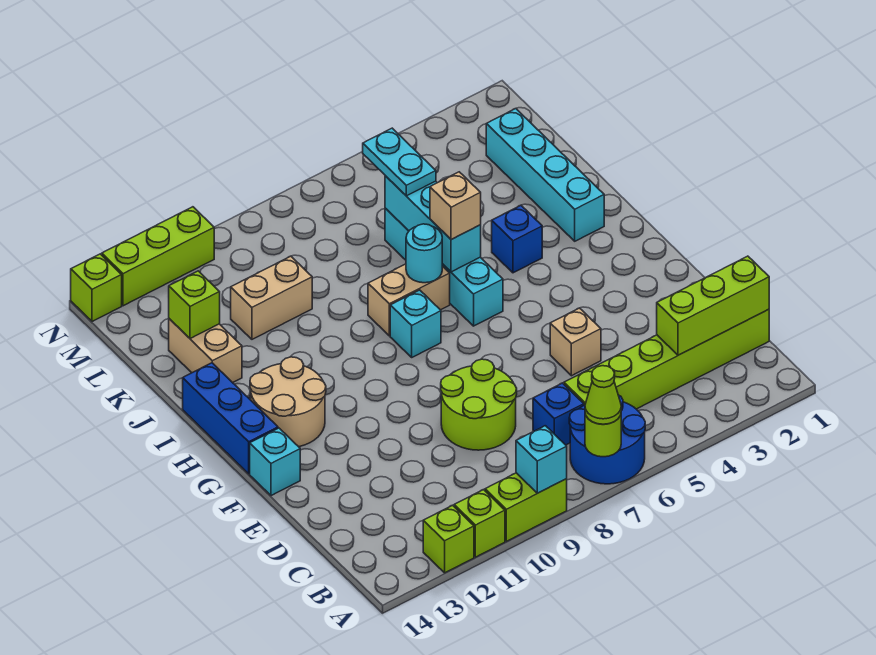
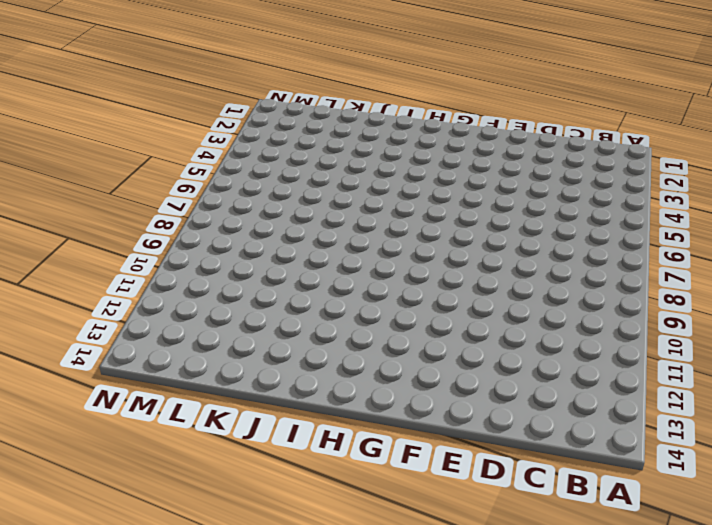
none -> blue round brick A6:B7 level 1
none -> lime brick A9:A10 level 1
none -> lime brick A11 level 1

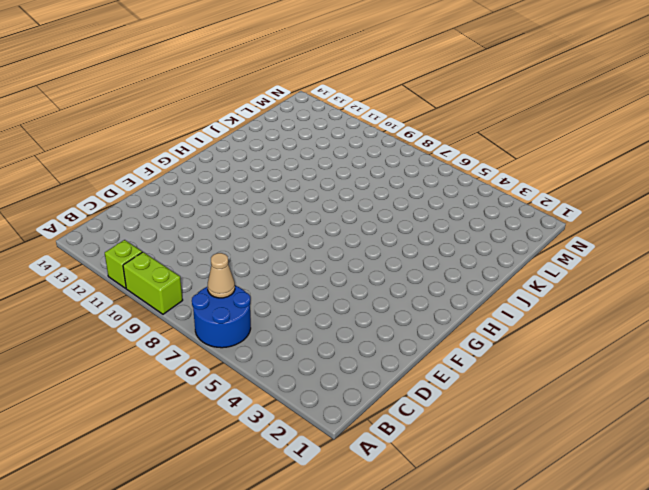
tan cone B7 level 2 -> none
none -> lime brick A12 level 1
none -> lime brick C1:C6 level 1
none -> blue brick C7 level 1

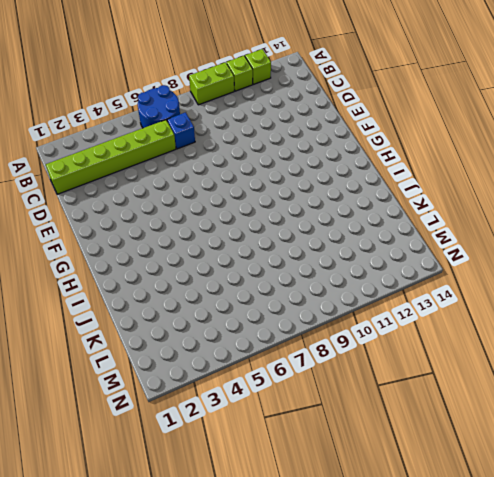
none -> lime round brick D8:E9 level 1
none -> tan brick E5 level 1
none -> cyan brick F14 level 1

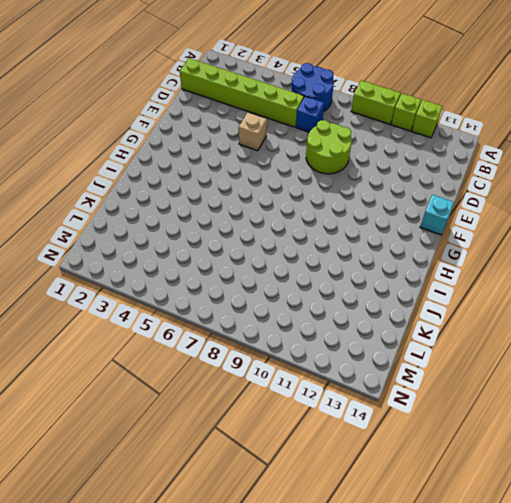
none -> tan round brick G12:H13 level 1
none -> blue brick G14:I14 level 1
none -> cyan brick H6:K6 level 1

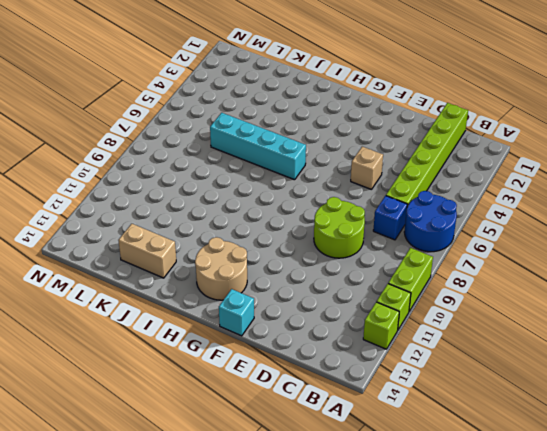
none -> blue brick G14:I14 level 1
none -> cyan brick H8 level 1
none -> cyan brick I2:L2 level 1

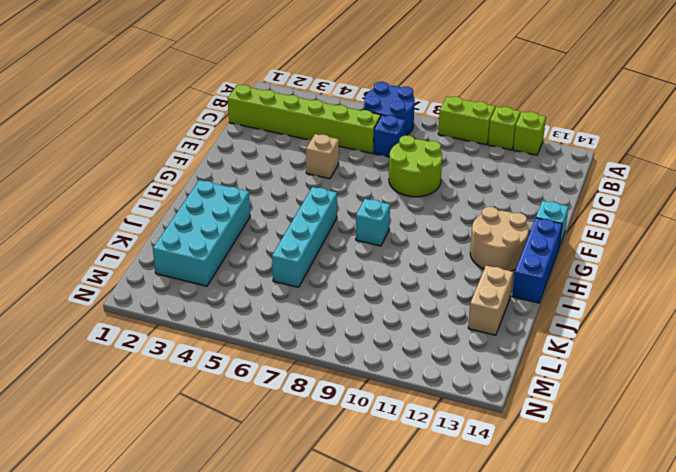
cyan brick I2:L3 level 1 -> cyan brick I2:L2 level 1
none -> blue brick I4 level 1
none -> tan brick I7:I8 level 1
none -> tan brick K10:K11 level 1

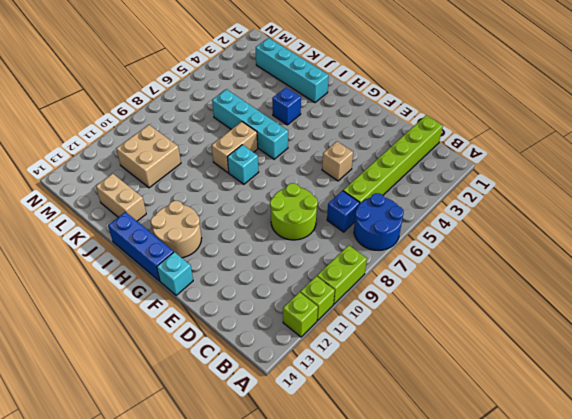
tan brick K10:L11 level 1 -> tan brick K10:K11 level 1
none -> lime brick N11:N13 level 1
none -> lime brick N14 level 1
none -> lime round brick A7 level 2

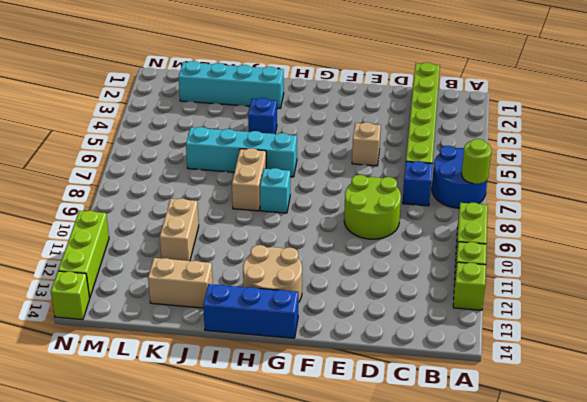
none -> cyan brick F14 level 1
none -> cyan brick A9 level 2
none -> lime brick C1:C3 level 2

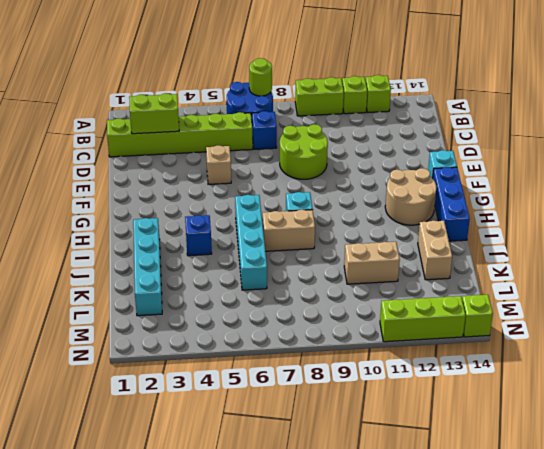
lime brick C2:C3 level 2 -> lime brick C1:C3 level 2
none -> cyan brick A9 level 2
none -> cyan brick I6:K6 level 2
none -> cyan round brick I7 level 2

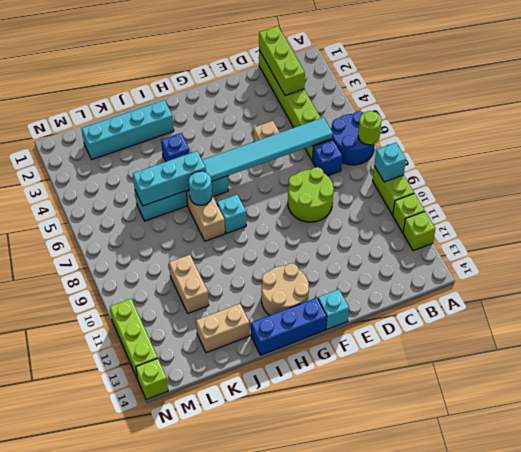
cyan tile C6:H6 level 2 -> none
none -> lime brick K13 level 2
none -> lime cone A7 level 3
none -> tan brick I6 level 3

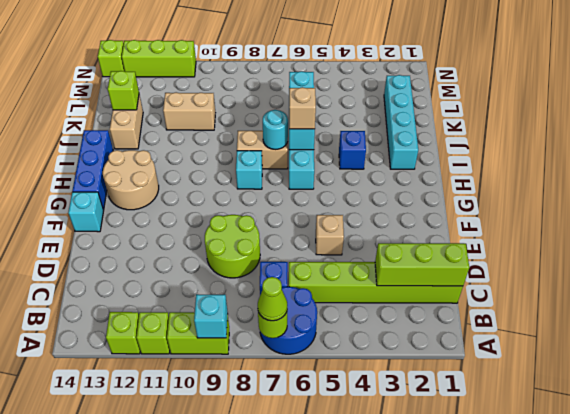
none -> cyan plate K6:L6 level 3

